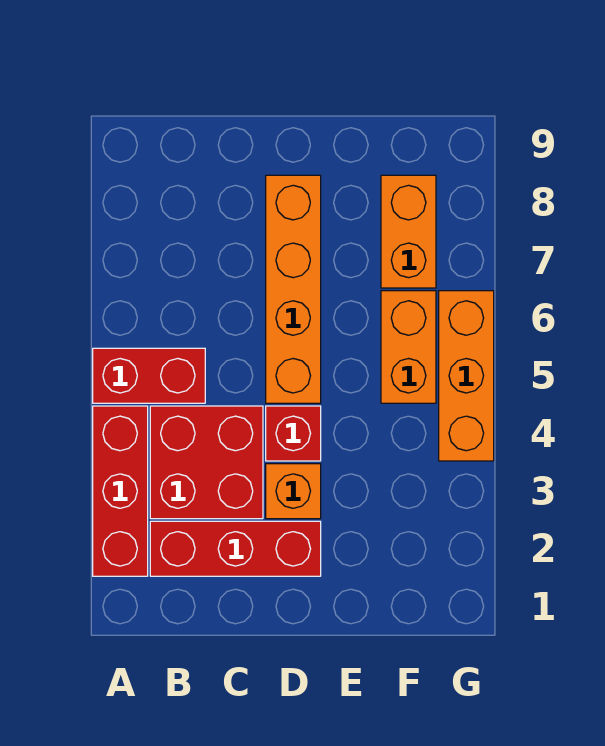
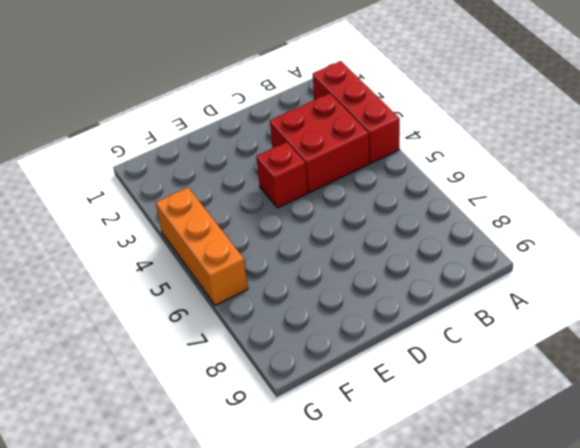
none -> red brick A5:B5 level 1
none -> red brick B2:D2 level 1

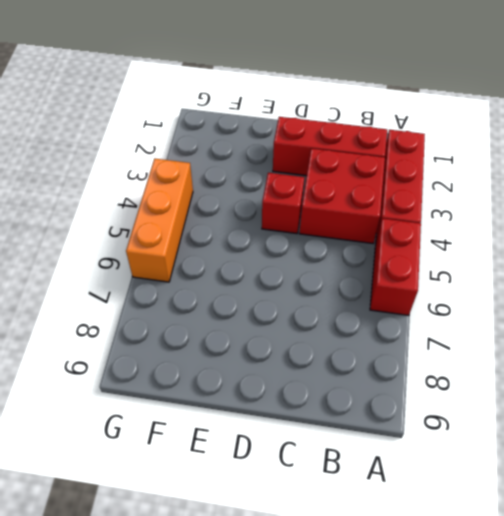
red brick A5:A6 level 1 -> red brick A5:B5 level 1
none -> orange brick D3 level 1
none -> orange brick D5:D8 level 1

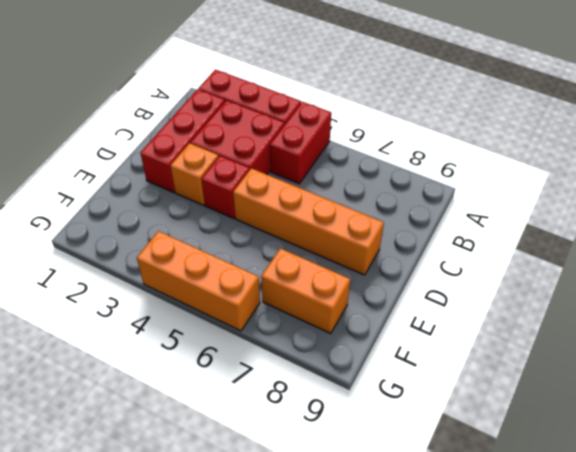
none -> orange brick F5:F6 level 1

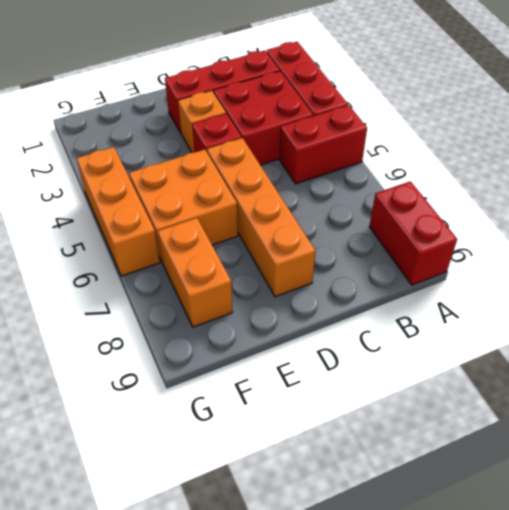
red brick A8:A9 level 1 -> none
orange brick E5:F6 level 1 -> orange brick F5:F6 level 1

